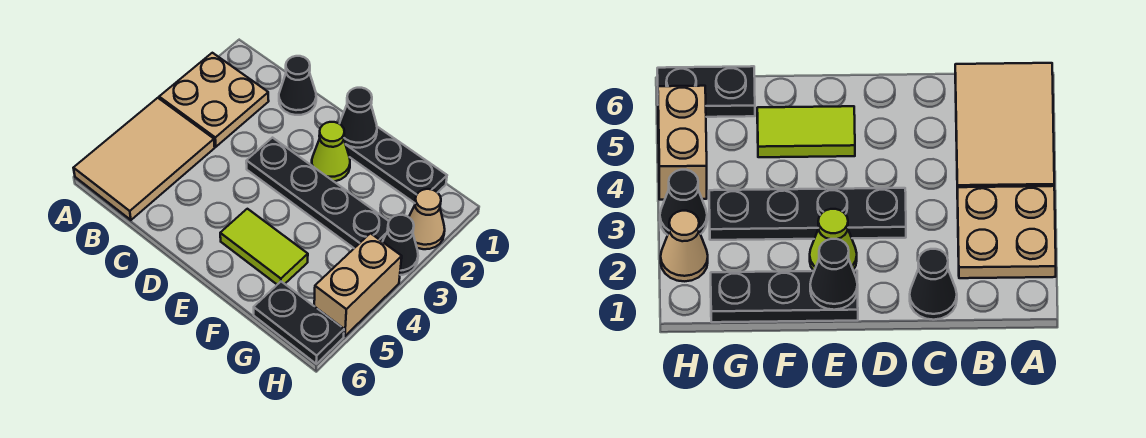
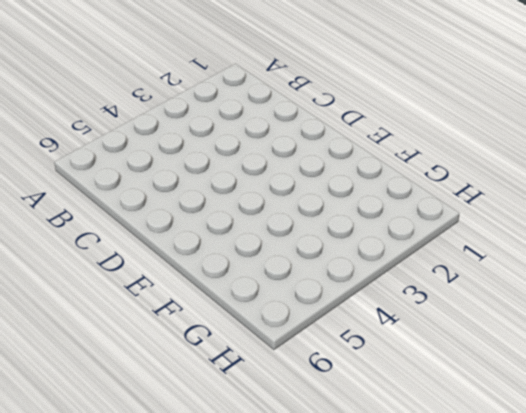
none -> tan plate A2:B3 level 1
none -> tan tile A4:B6 level 1
none -> black cone C1 level 1

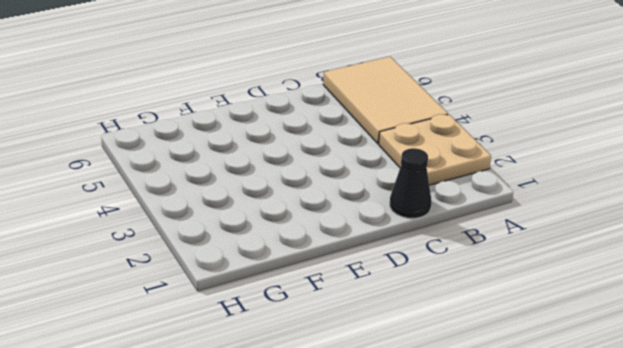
none -> black plate D3:G3 level 1
none -> black plate E1:G1 level 1
none -> lime cone E2 level 1

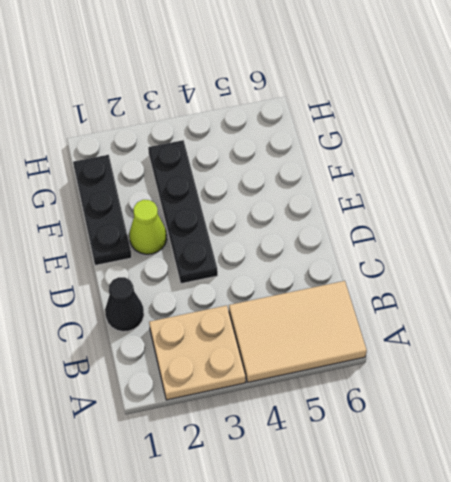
none -> lime tile E5:F5 level 1
none -> black plate G6:H6 level 1
none -> tan cone H2 level 1

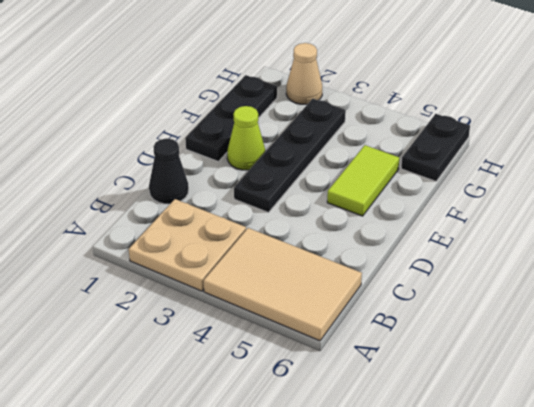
none -> black cone H3 level 1
none -> tan brick H4:H5 level 1
none -> black cone E1 level 2

